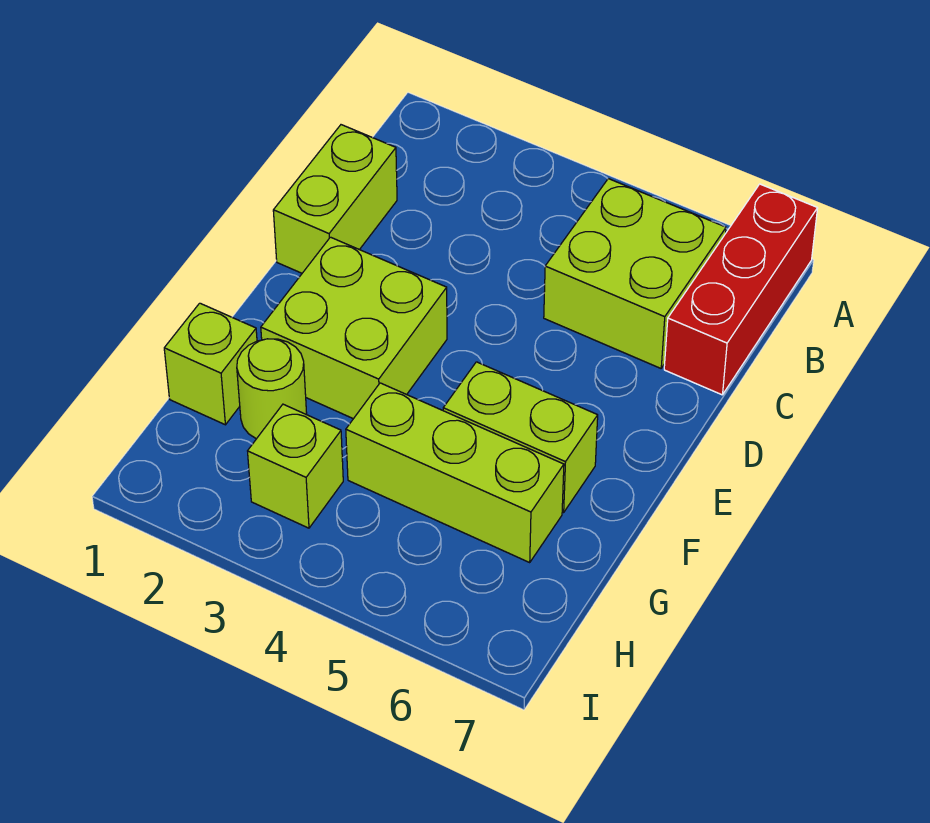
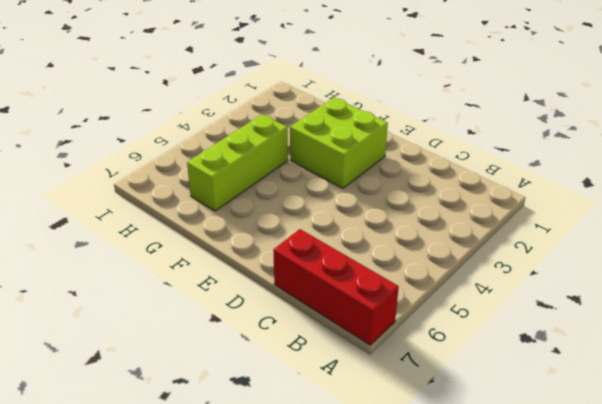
none -> lime brick B5:C6 level 1
none -> lime brick C1:D1 level 1

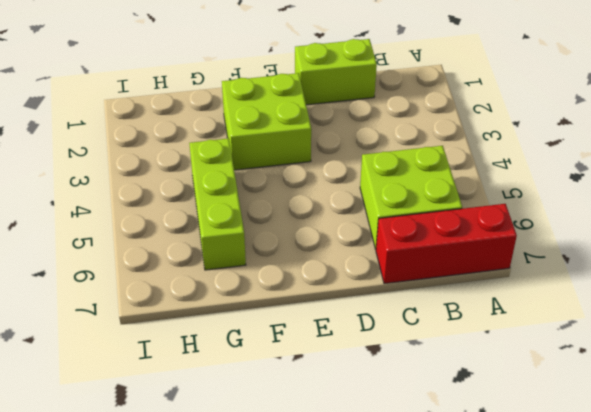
none -> lime brick F5:F6 level 1
none -> lime brick G1 level 1

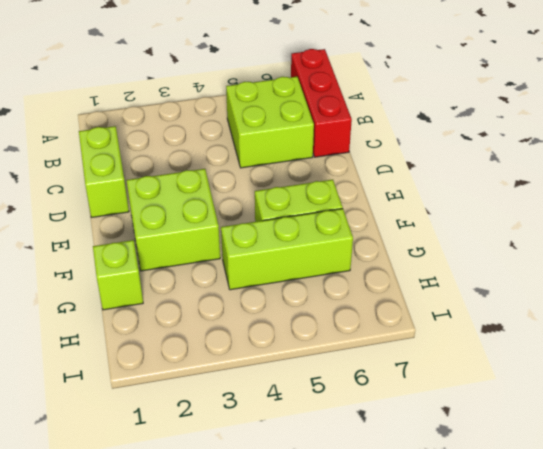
none -> lime round brick G2 level 1
none -> lime brick H3 level 1

